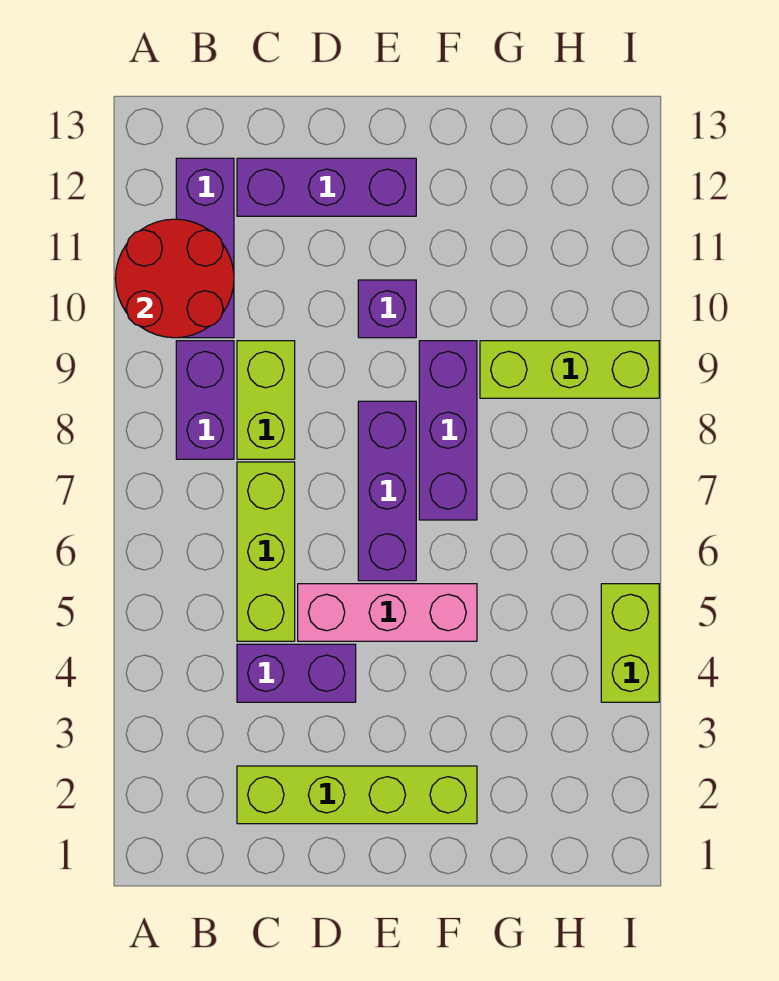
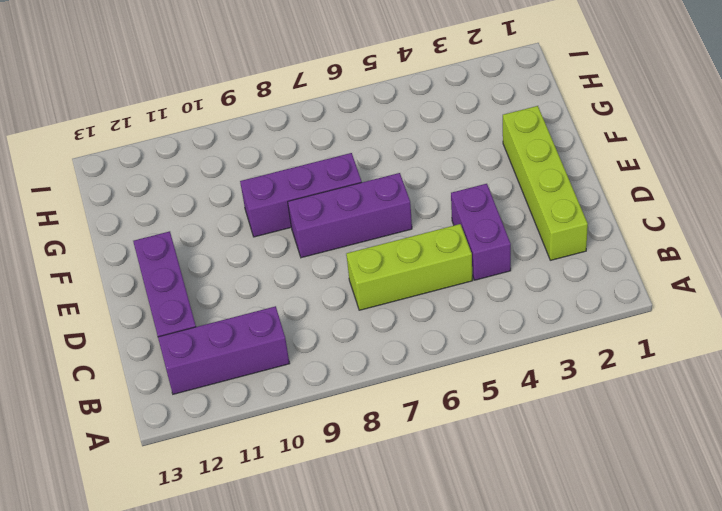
none -> purple brick B8:B9 level 1
none -> lime brick C8:C9 level 1
none -> pink brick D5:F5 level 1

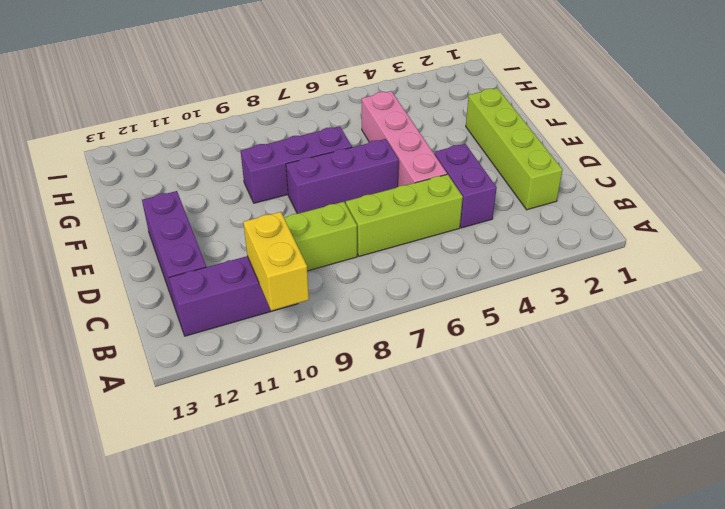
yellow brick A10:B10 level 2 -> red round brick A10:B11 level 2
pink brick D5:G5 level 1 -> pink brick D5:F5 level 1
none -> purple brick B8:B9 level 1
none -> purple brick E10 level 1
none -> lime brick G9:I9 level 1

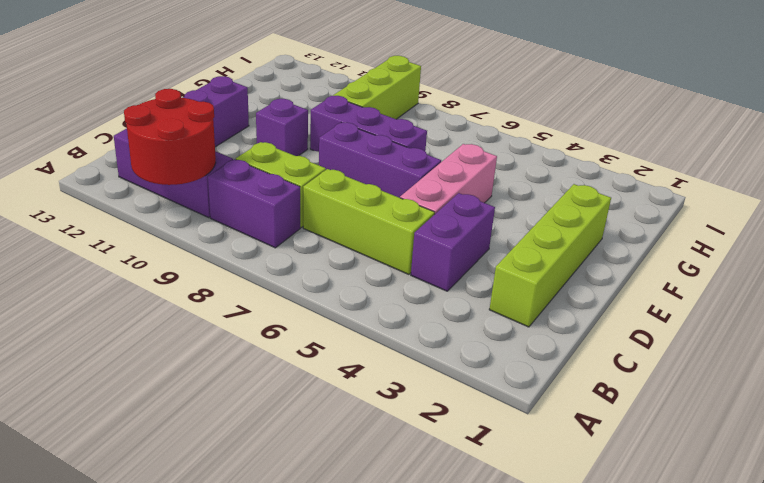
none -> lime brick I4:I5 level 1

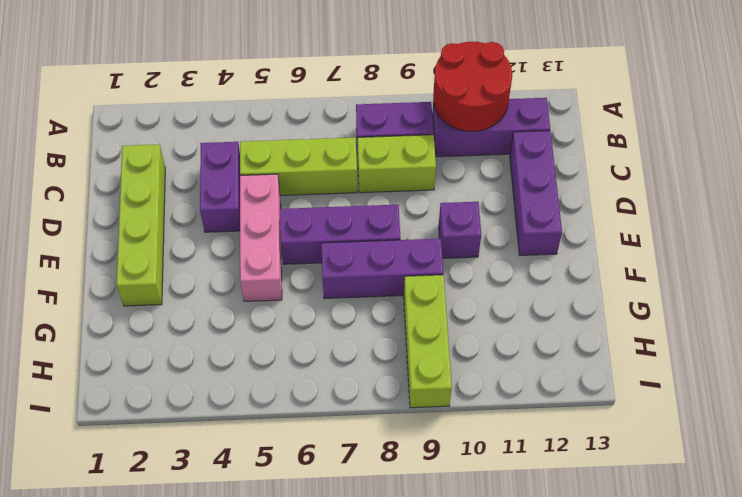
none -> lime brick I4:I5 level 1

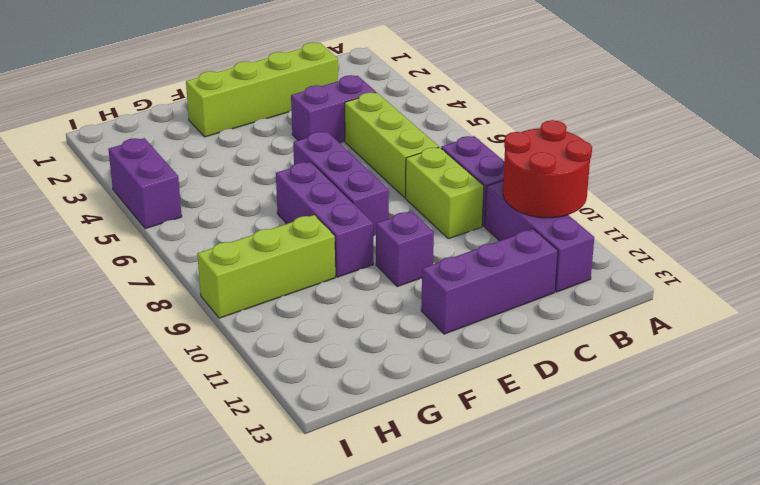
purple brick I4:I5 level 1 -> lime brick I4:I5 level 1
none -> pink brick D5:F5 level 1

